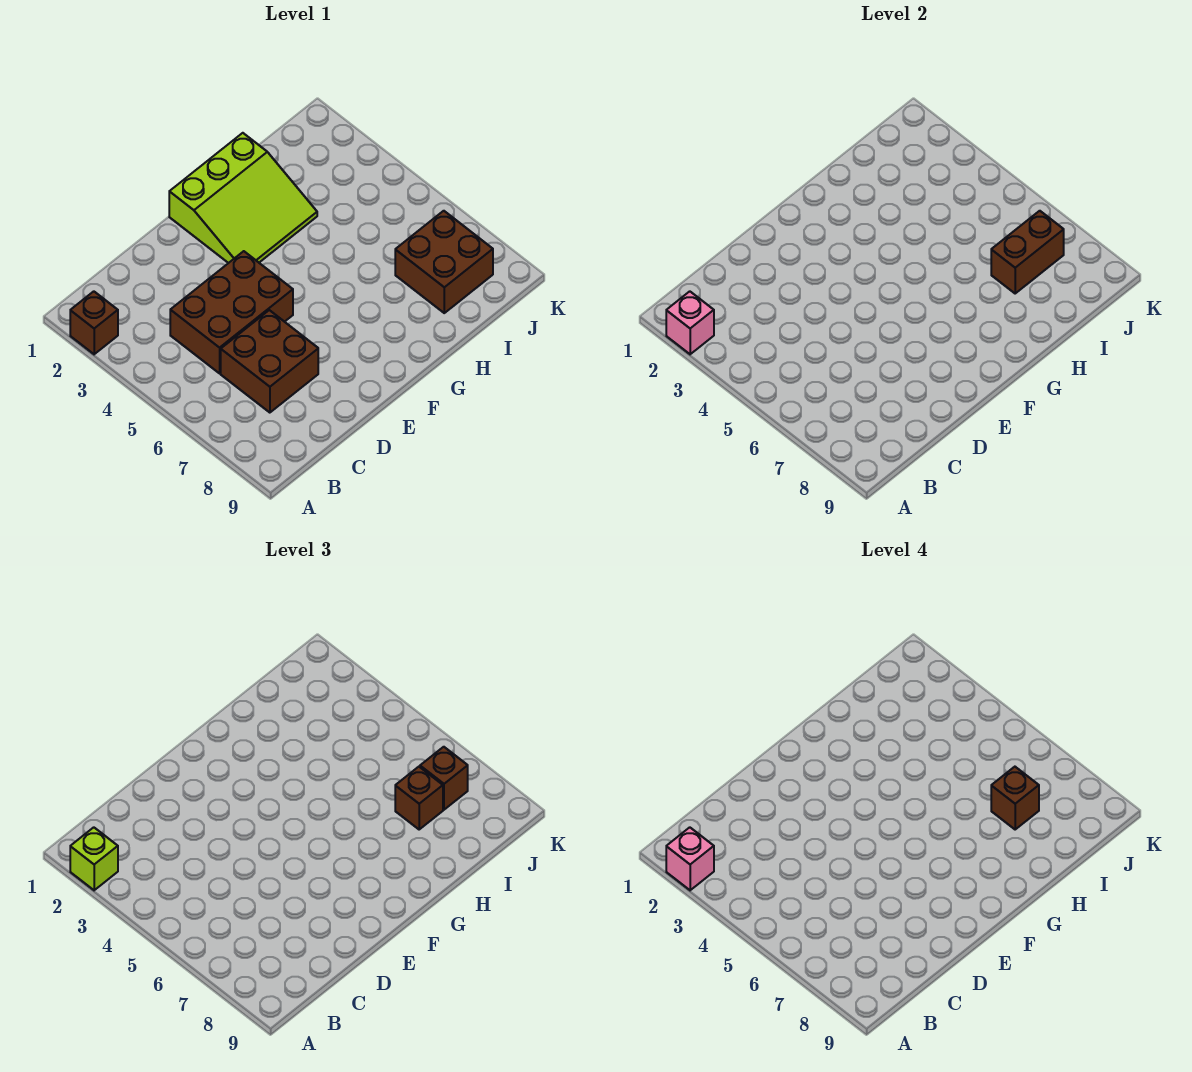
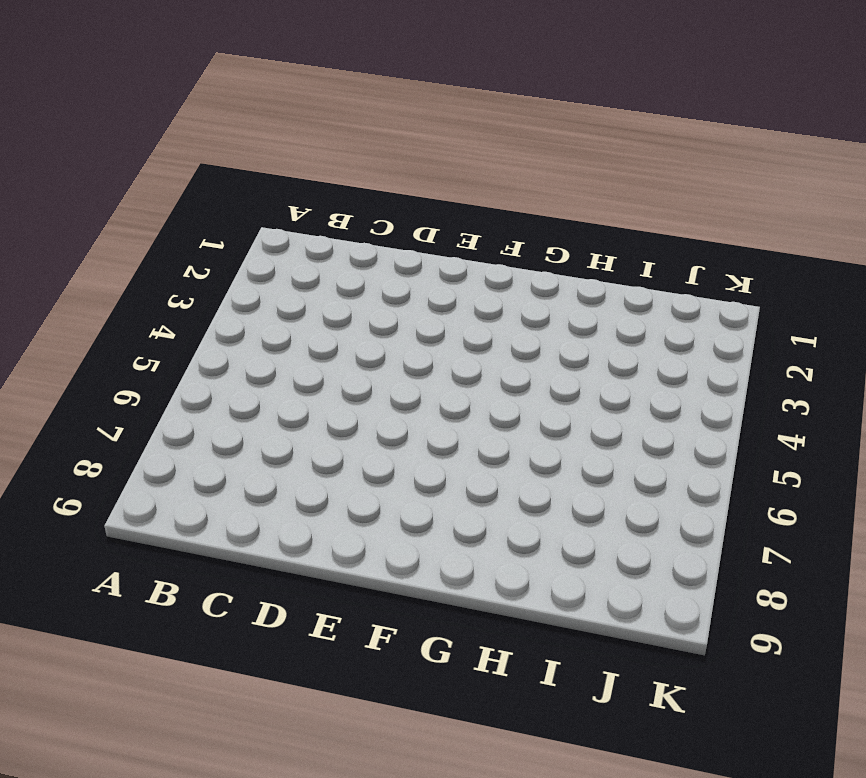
none -> brown brick A2 level 1
none -> brown brick C4:E5 level 1
none -> brown brick C6:D7 level 1

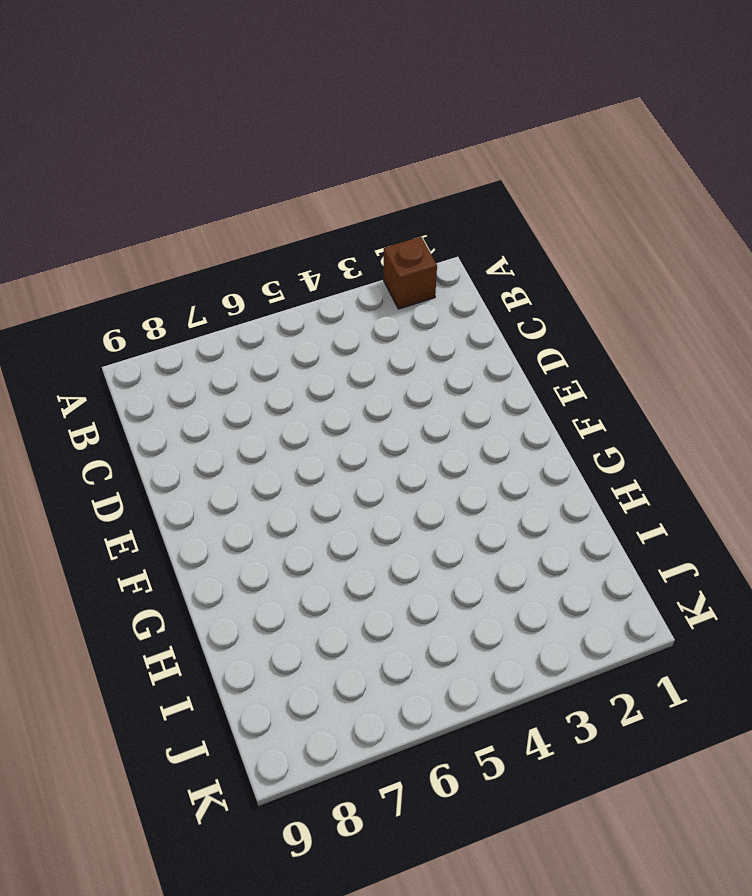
none -> brown brick C4:E5 level 1
none -> brown brick C6:D7 level 1
none -> lime slope F1:H3 level 1 top 1

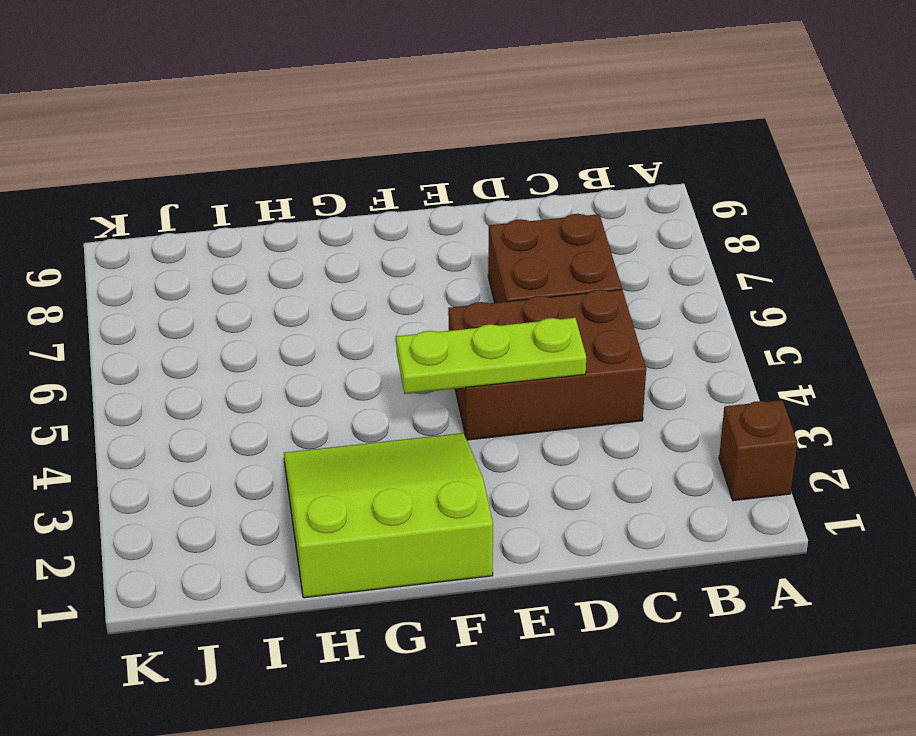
lime plate D4:F4 level 2 -> none
none -> brown brick I7:J8 level 1
none -> pink brick A2 level 2
none -> brown brick I7:J7 level 2

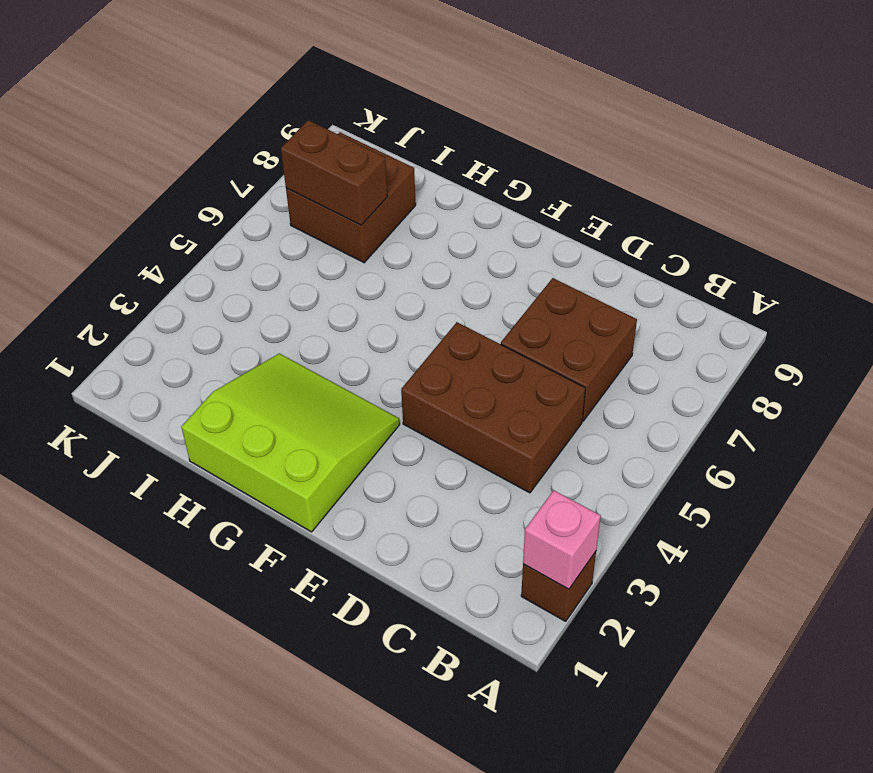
none -> lime brick A2 level 3
none -> brown brick I7 level 3
none -> brown brick J7 level 3

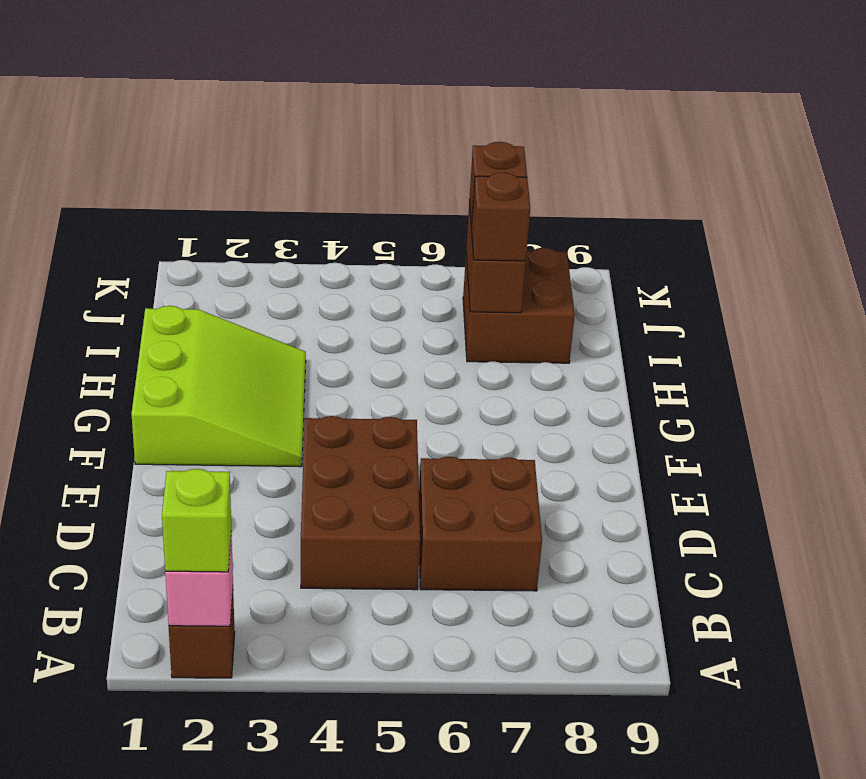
none -> pink brick A2 level 4
none -> brown brick I7 level 4

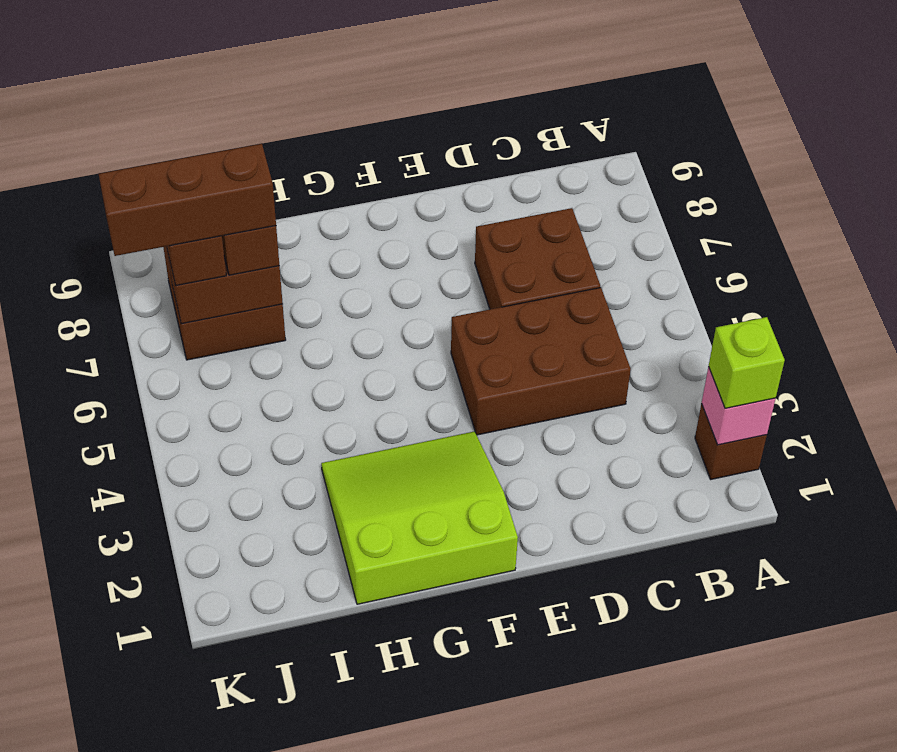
brown brick I7:K7 level 4 -> brown brick I7 level 4
none -> pink brick A2 level 4

